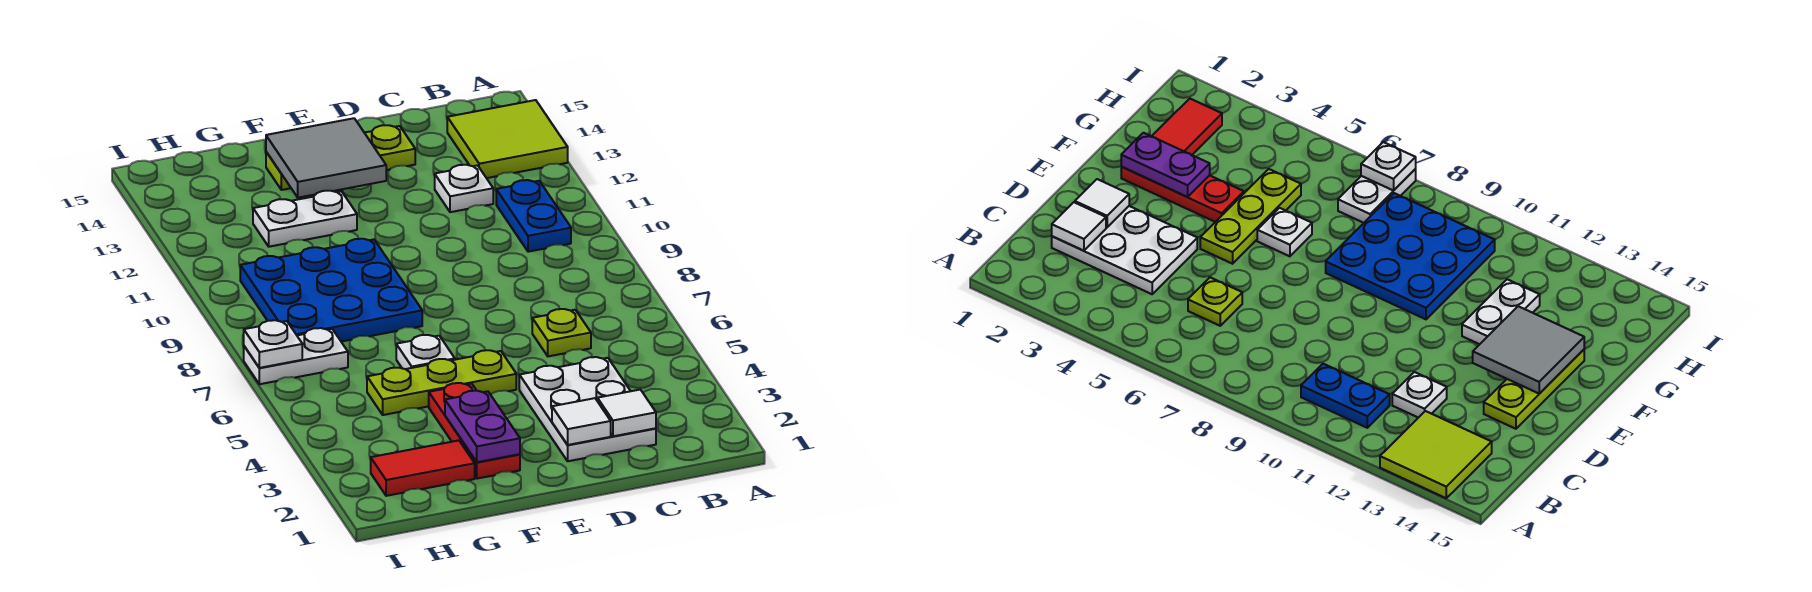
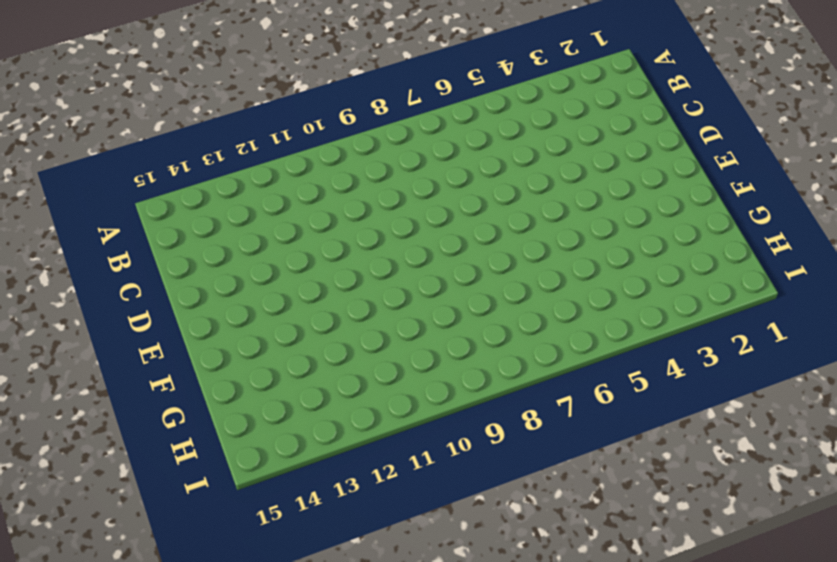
none -> lime tile A13:B14 level 1
none -> blue plate B10:B11 level 1
none -> white plate C2:D4 level 1

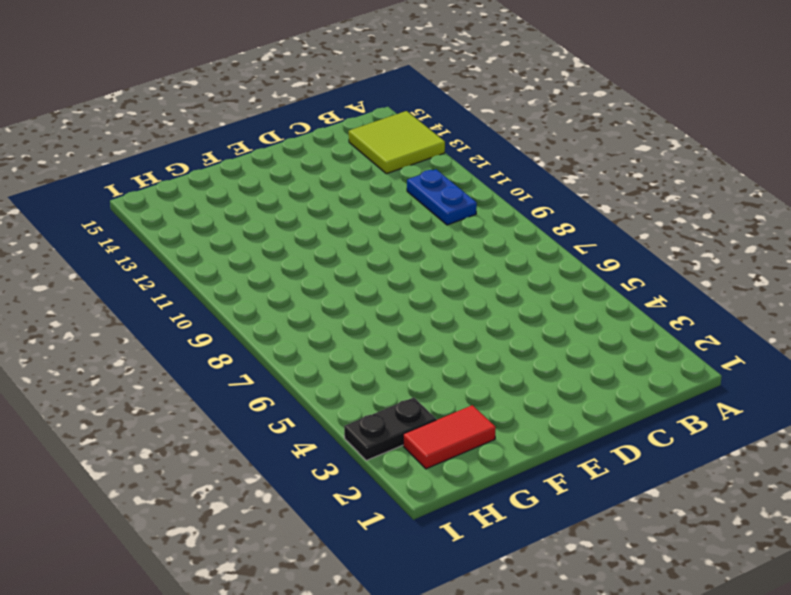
black plate H3:I3 level 1 -> none
none -> white plate C2:D4 level 1
none -> lime plate C6 level 1
none -> white plate C12 level 1

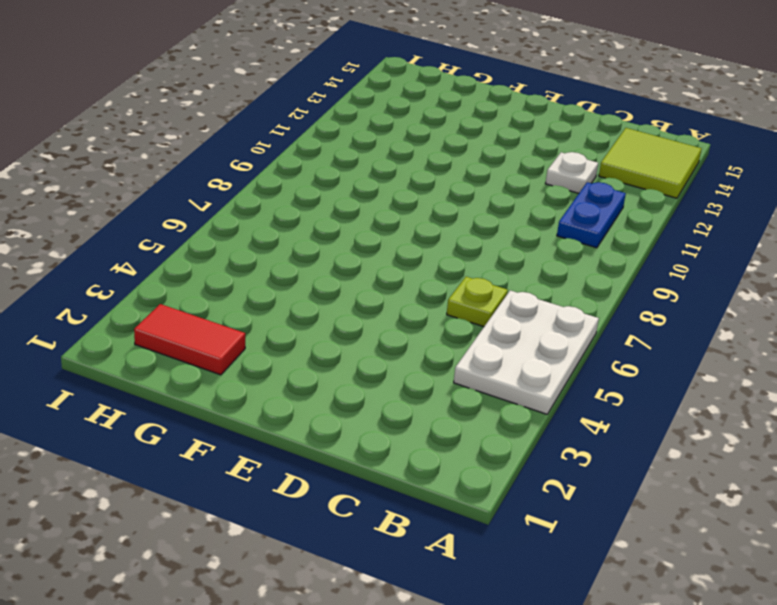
white plate A4:B6 level 1 -> white plate C2:D4 level 1
none -> lime plate D14:F14 level 1
none -> lime plate E5:G5 level 1
none -> red plate F2:F4 level 1

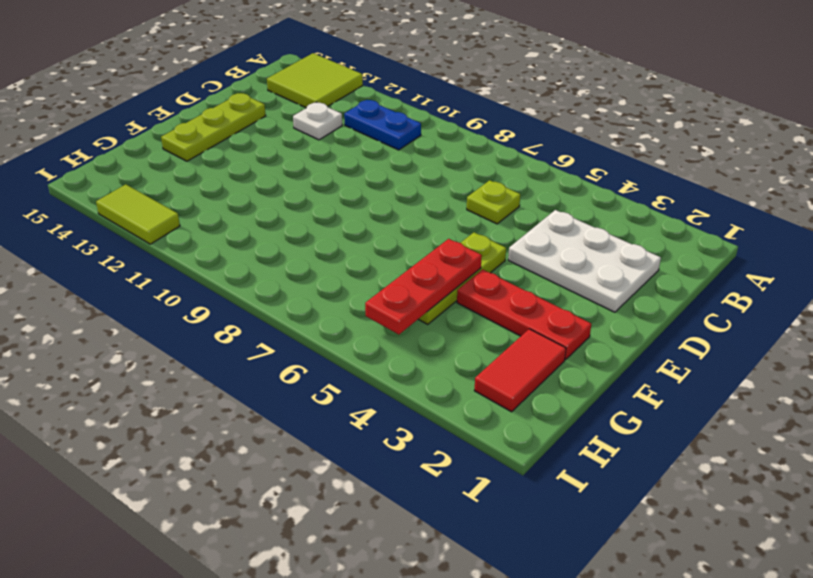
red plate F5:H5 level 2 -> none
lime tile I12:I13 level 1 -> none
none -> white plate F6 level 1
none -> blue plate F8:H10 level 1
none -> white plate F12:G12 level 1

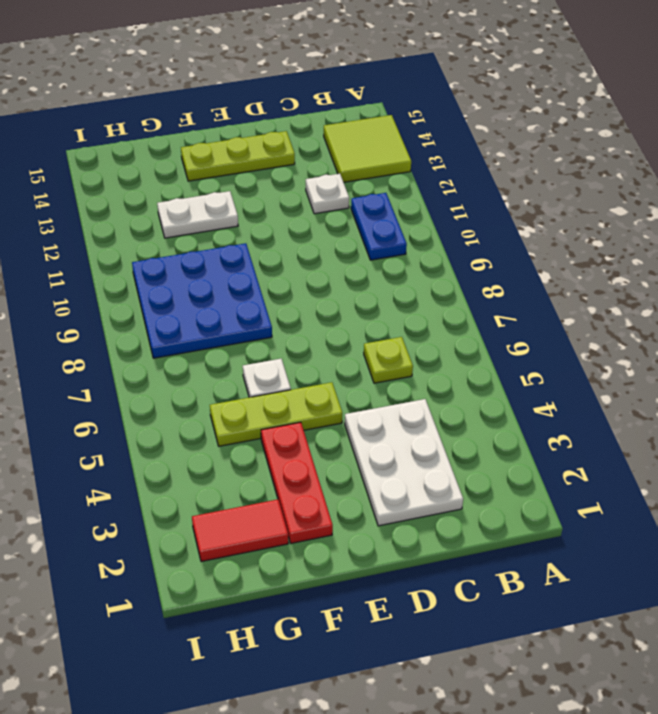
none -> white plate H7:I7 level 1
none -> white tile C2 level 2
none -> white tile D2 level 2

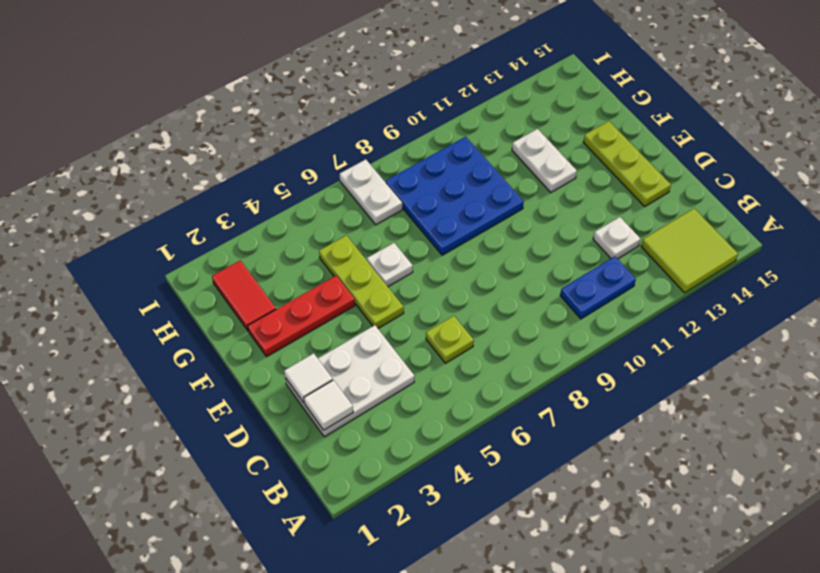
none -> grey tile E13:F14 level 2
none -> purple plate F2:F3 level 2
none -> white plate I7 level 2

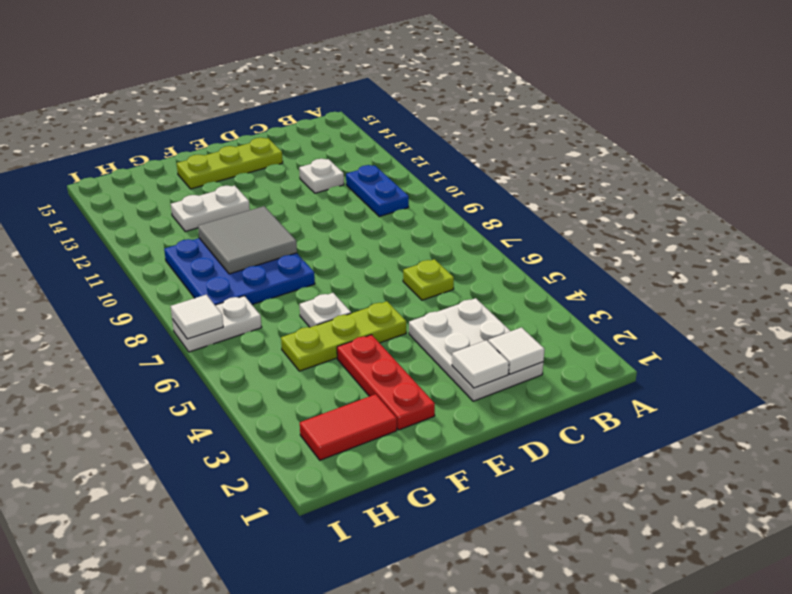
grey tile F9:G10 level 2 -> grey tile E13:F14 level 2
white tile I7 level 2 -> white plate I7 level 2
none -> lime tile A13:B14 level 1
none -> purple plate F2:F3 level 2

